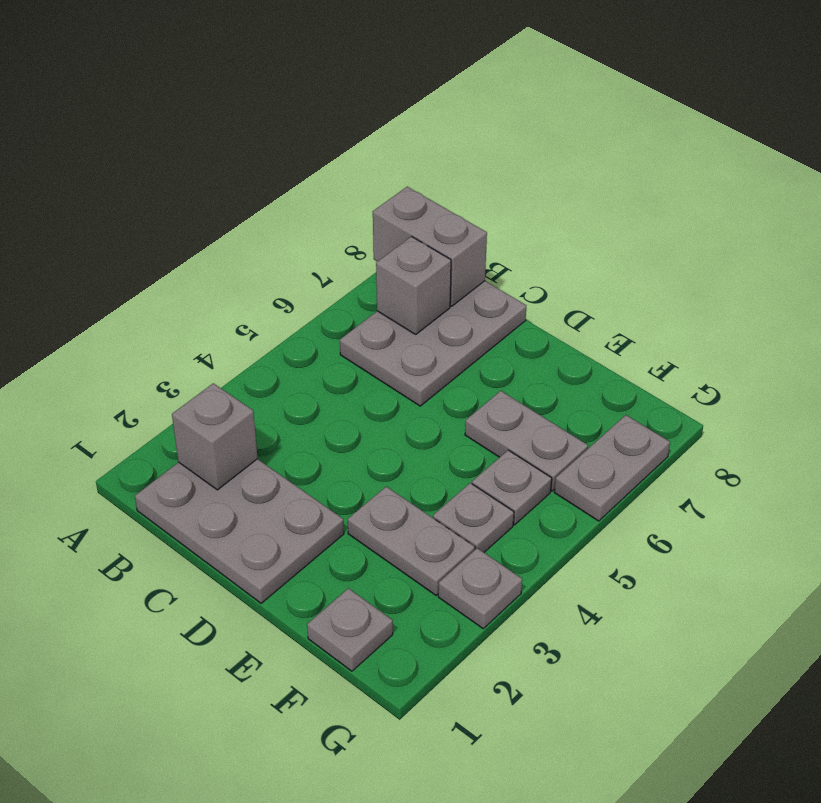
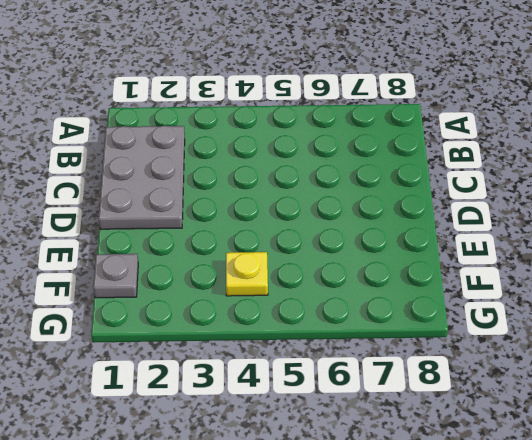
yellow plate F4 level 1 -> grey plate F4 level 1
none -> grey plate B6:C8 level 1
none -> grey plate E3:F3 level 1
none -> grey plate E6:F6 level 1

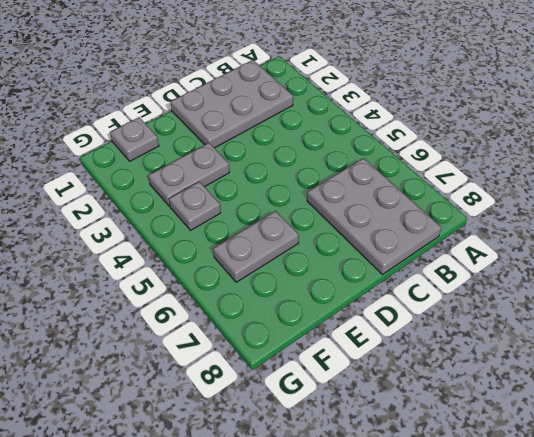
none -> grey plate F5 level 1
none -> grey plate G3 level 1
none -> grey plate G6:G7 level 1

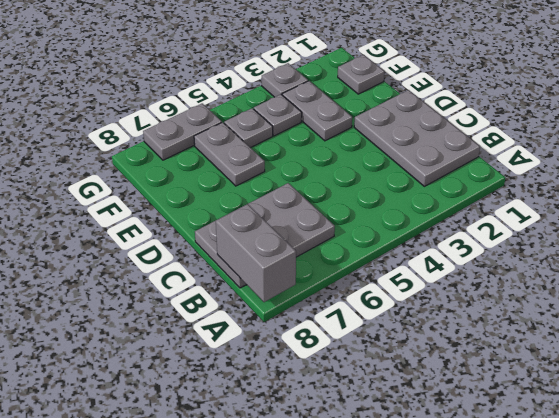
none -> grey brick B2 level 2
none -> grey brick B7 level 2

